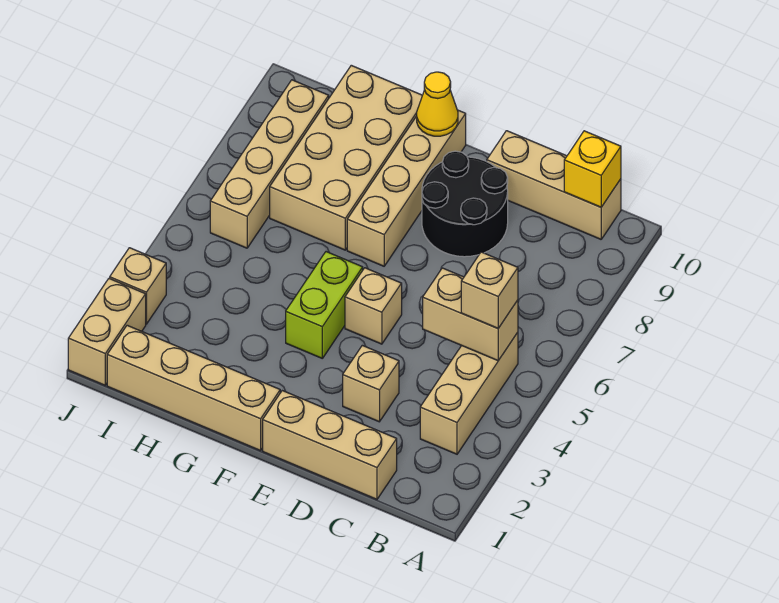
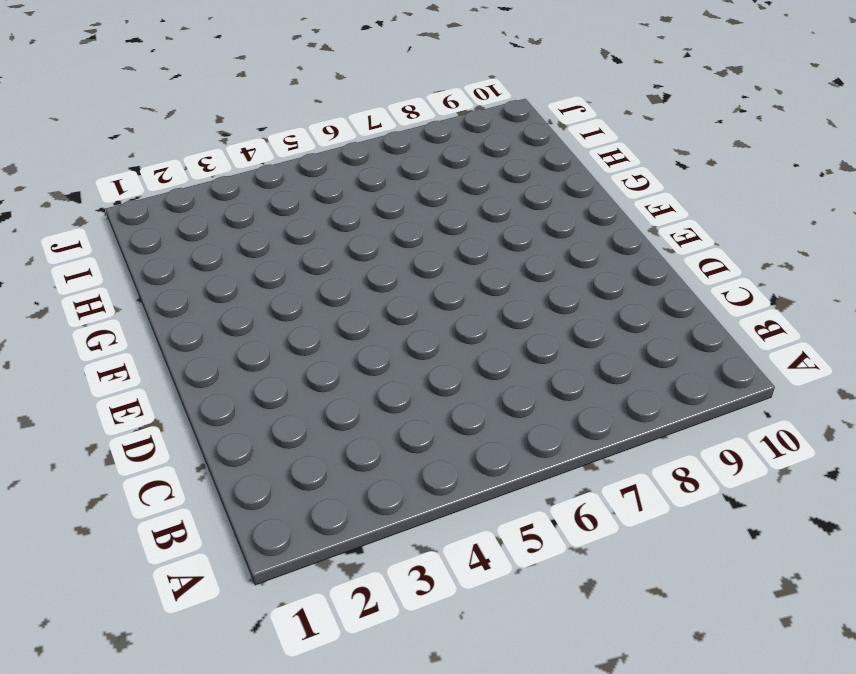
none -> tan brick B3:B5 level 1
none -> tan brick B10:D10 level 1
none -> tan brick C1:E1 level 1

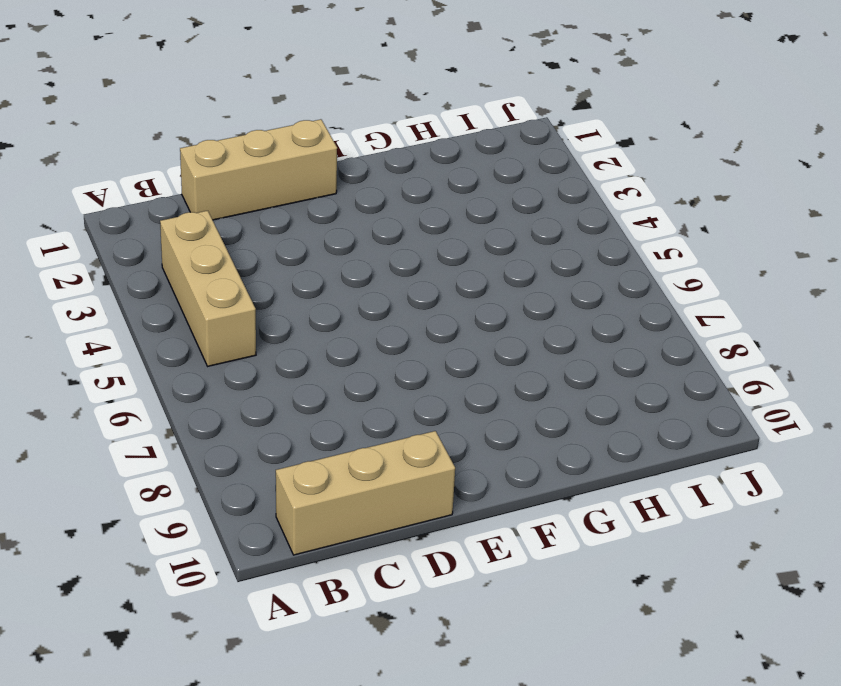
none -> tan brick D3 level 1
none -> black round brick D8:E9 level 1
none -> tan brick E5 level 1

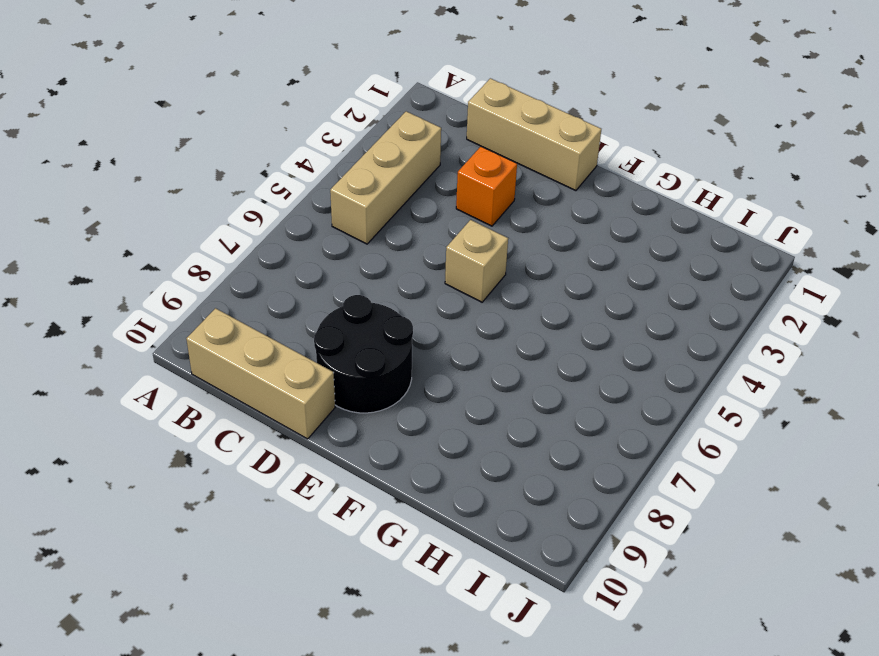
orange brick D3 level 1 -> tan brick D3 level 1
none -> tan brick F1:I1 level 1
none -> lime brick F4:F5 level 1
none -> tan brick F7:F10 level 1

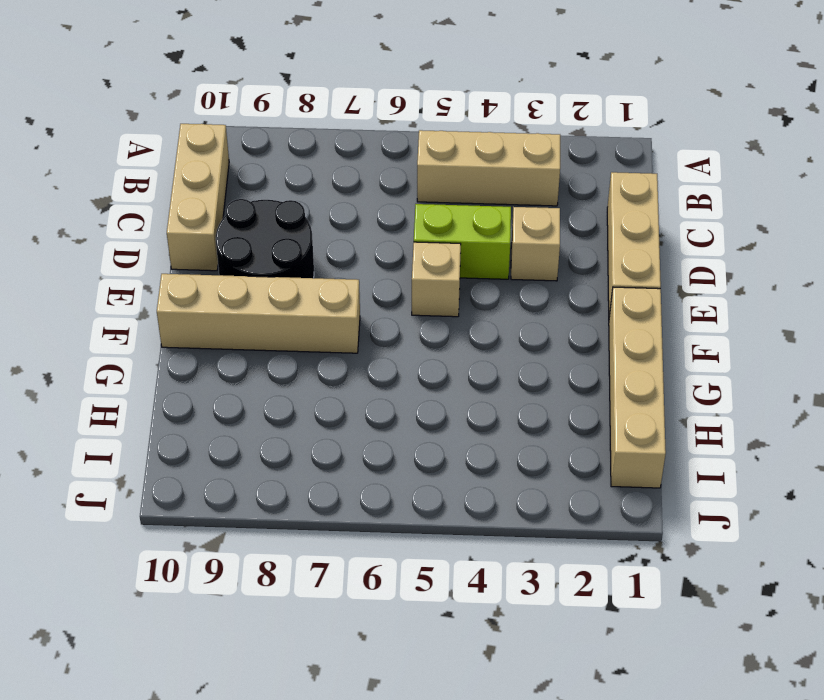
lime brick D4:D5 level 1 -> lime brick F4:F5 level 1
none -> tan brick G7:H10 level 1
none -> tan brick I6:I9 level 1
none -> tan brick J1:J2 level 1

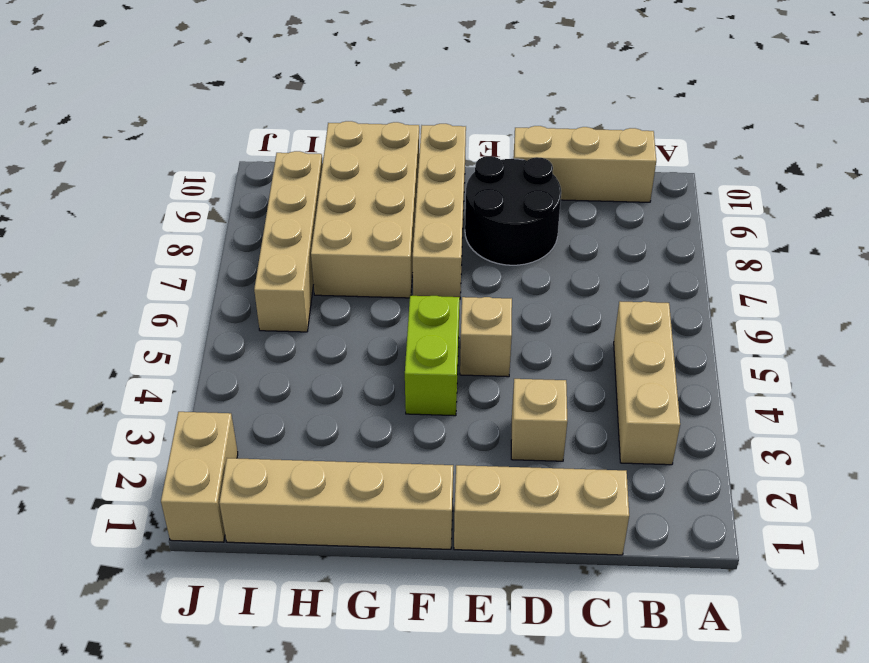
none -> tan brick J3 level 1
none -> tan brick B5:C5 level 2
none -> yellow brick B10 level 2

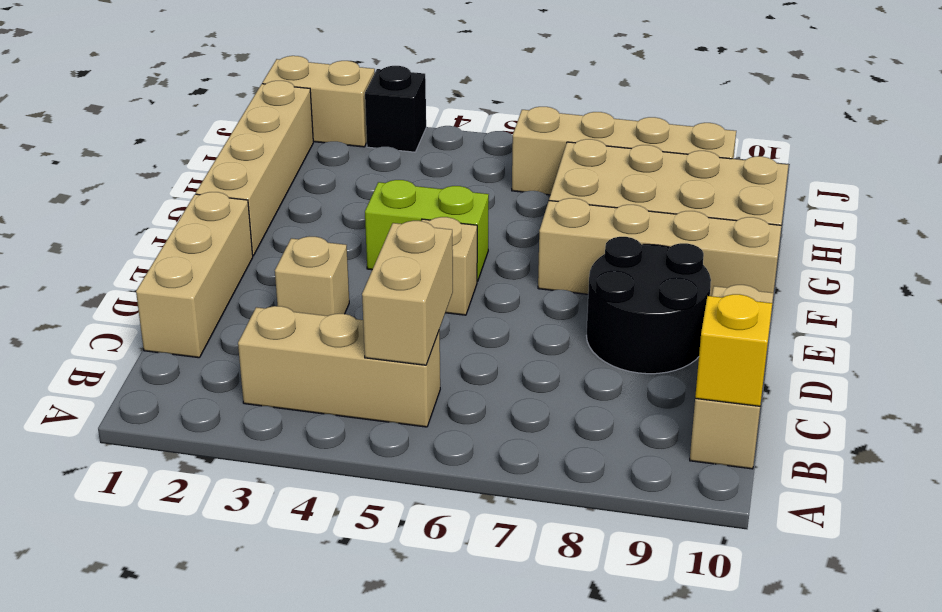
black brick J3 level 1 -> tan brick J3 level 1
none -> yellow cone F10 level 2
none -> tan brick B5 level 3

